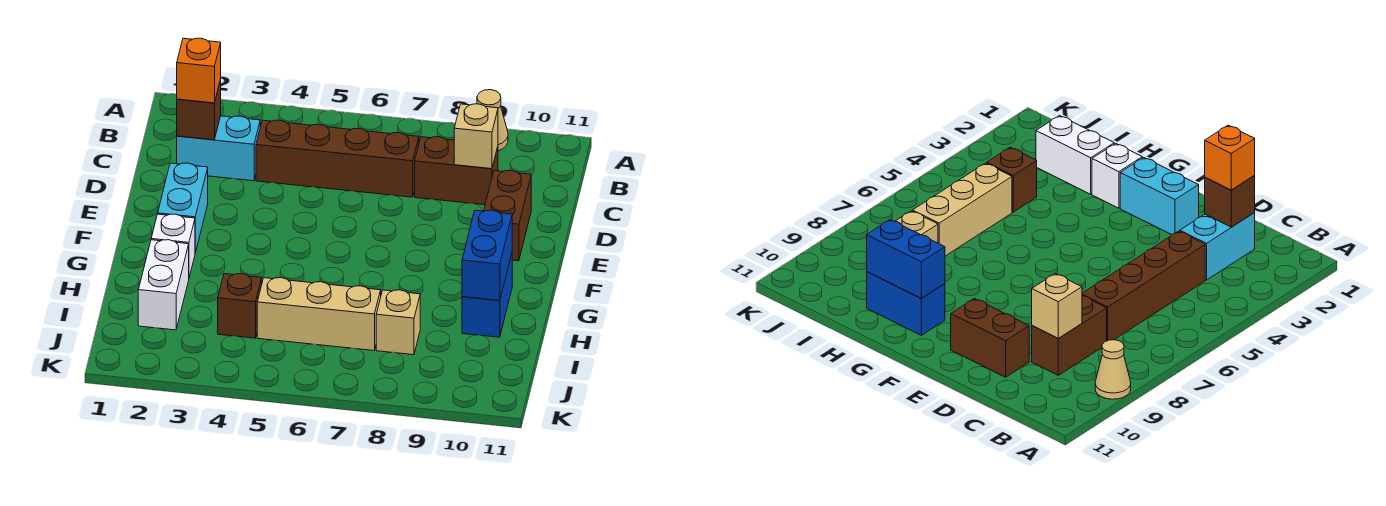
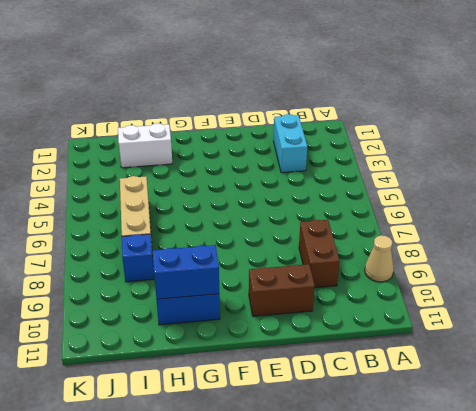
blue brick I8 level 1 -> tan brick I8 level 1
none -> brown brick C4:C7 level 1
none -> cyan brick E2:F2 level 1
none -> white brick G2 level 1

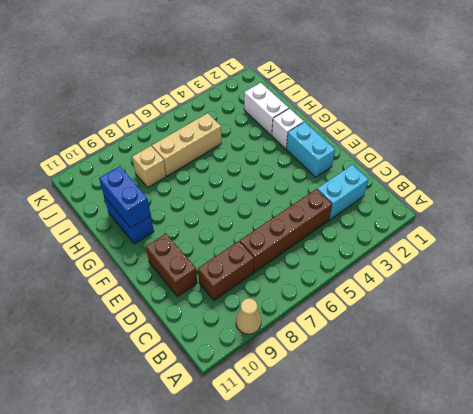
none -> brown brick I4 level 1
none -> brown brick C2 level 2
none -> tan brick C9 level 2

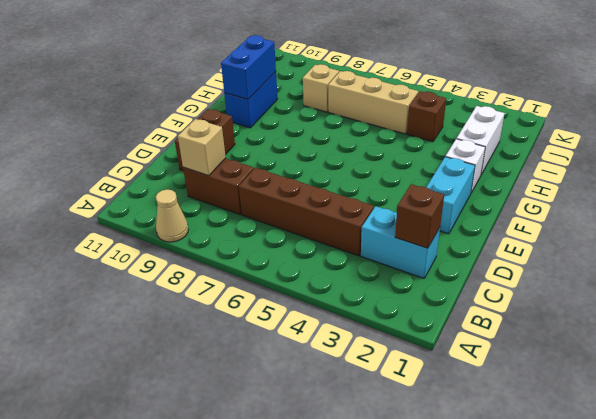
none -> orange brick C2 level 3

